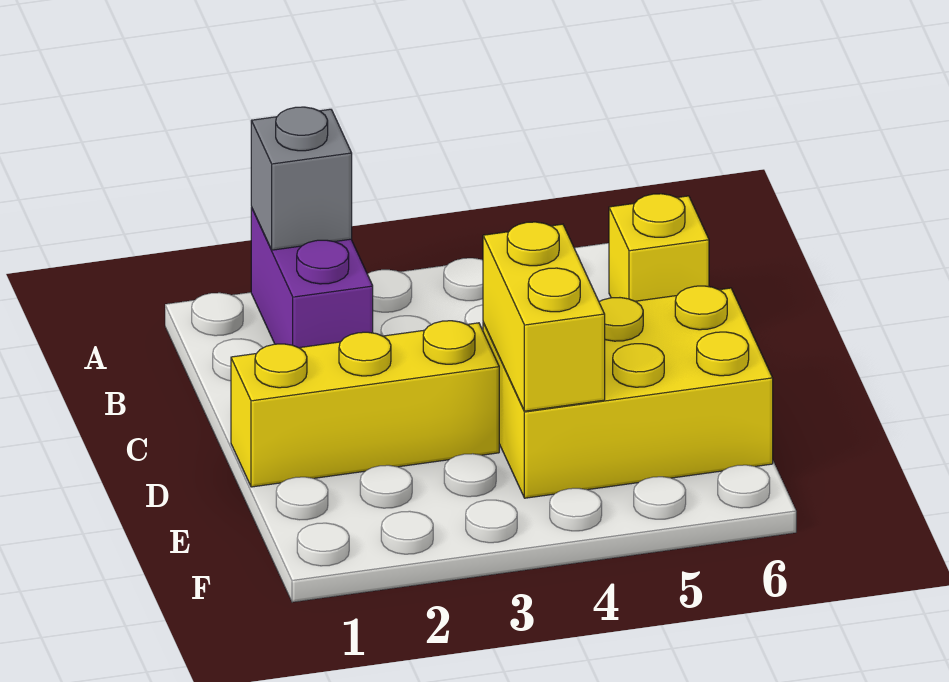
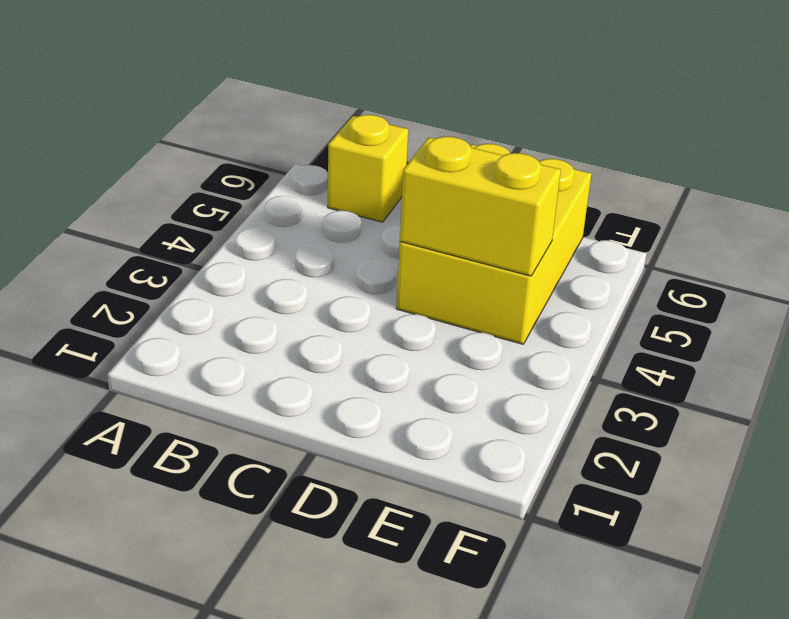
none -> purple brick A2:B2 level 1
none -> yellow brick D1:D3 level 1

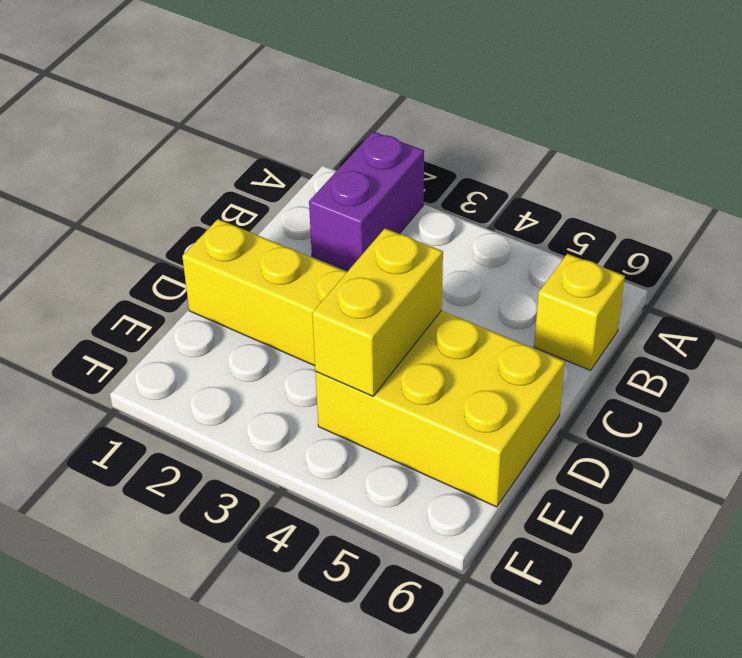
none -> grey brick A2 level 2

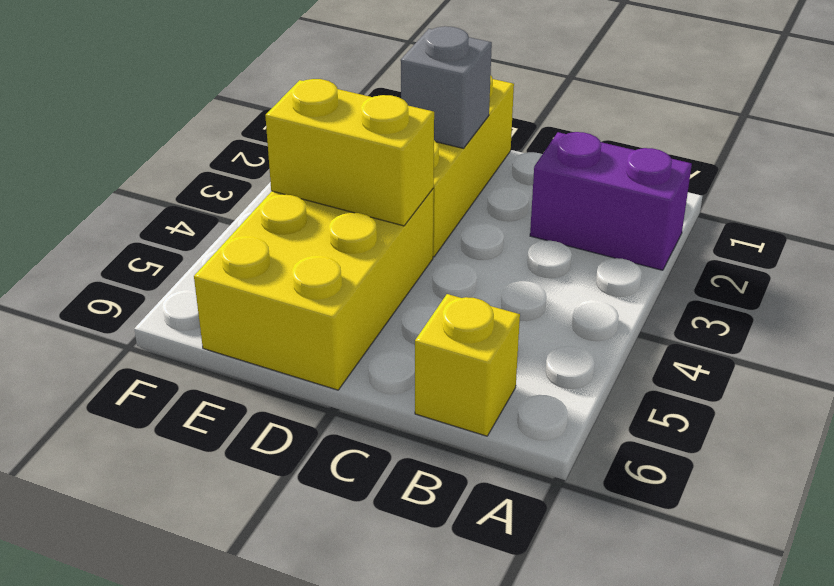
grey brick D2 level 2 -> grey brick A2 level 2

